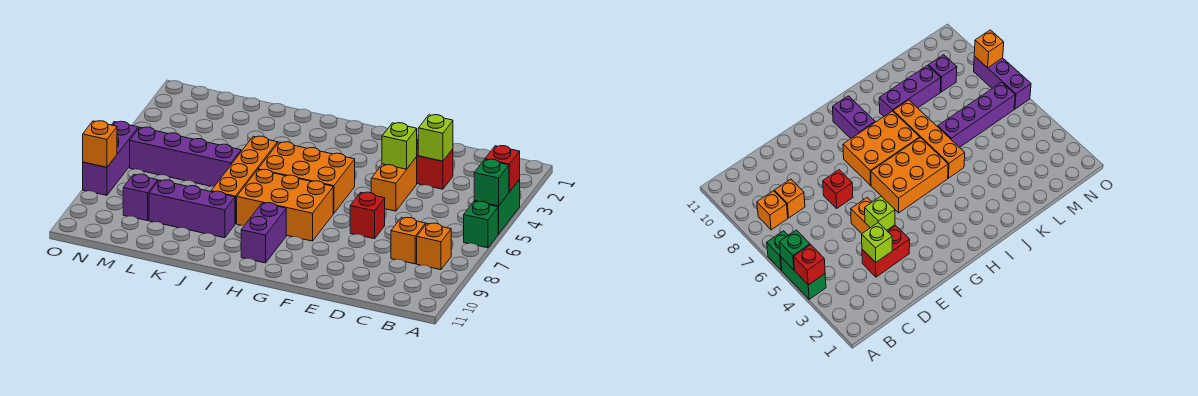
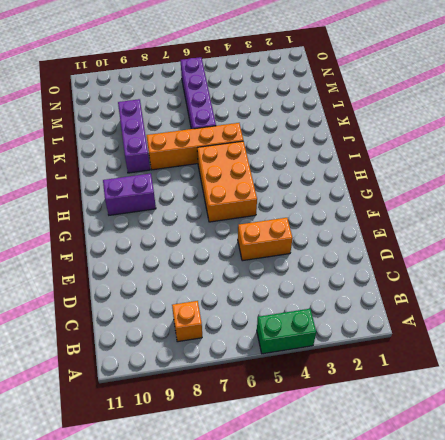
none -> green brick A6 level 1
none -> orange brick C8 level 1
none -> red brick D3:E3 level 1

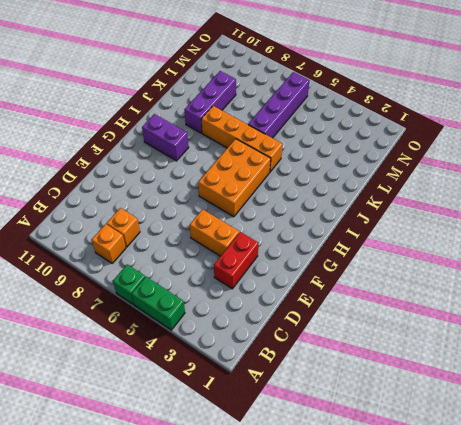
none -> red brick E7 level 1
none -> orange brick G7:I8 level 1
none -> purple brick M9 level 1

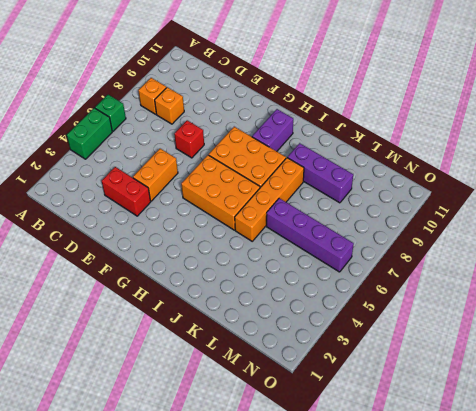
none -> purple brick M9 level 1
none -> purple brick O6:O8 level 1
none -> red brick A4 level 2

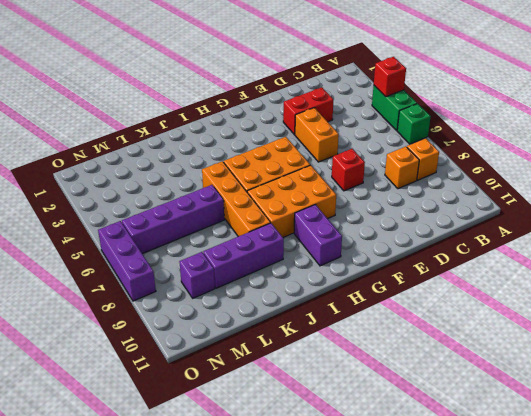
none -> green brick A5 level 2
none -> lime brick D3 level 2
none -> lime brick E4 level 2

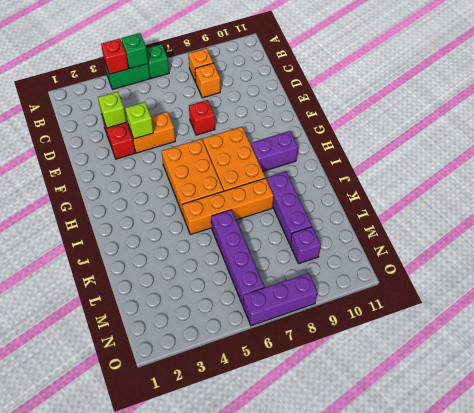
none -> orange brick O8 level 2

